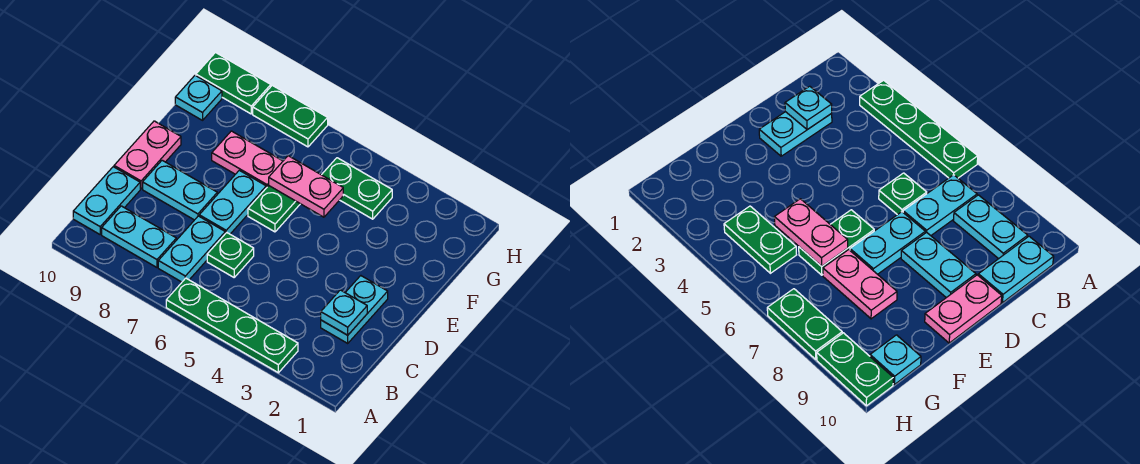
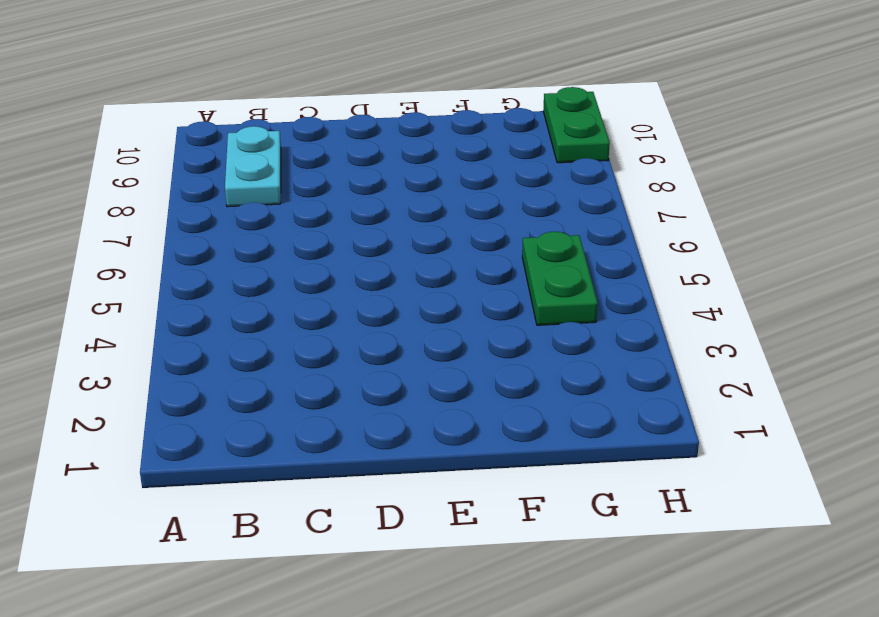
none -> green plate A3:A6 level 1
none -> cyan plate B7:C7 level 1
none -> cyan plate B10:C10 level 1

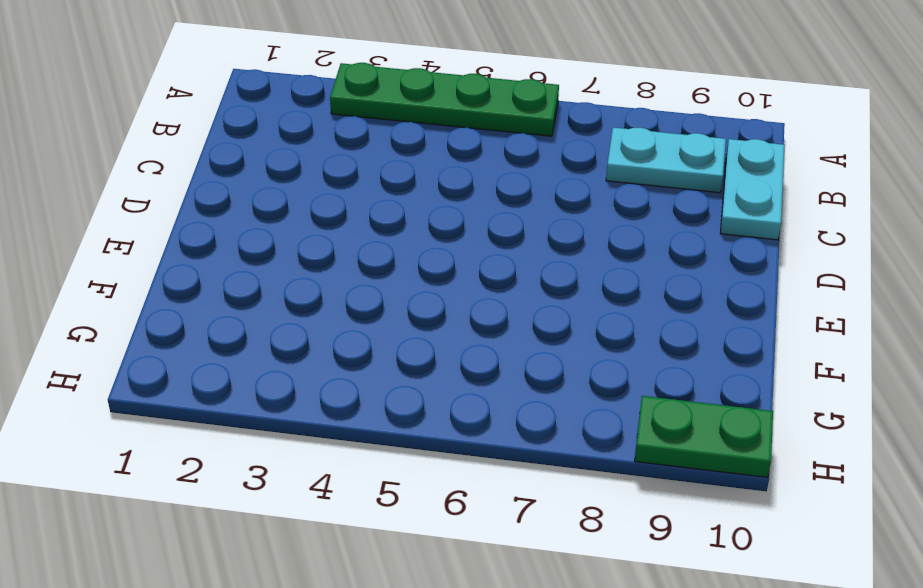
none -> cyan plate B7:C7 level 1
none -> cyan plate C2:D2 level 1
none -> green plate C6 level 1

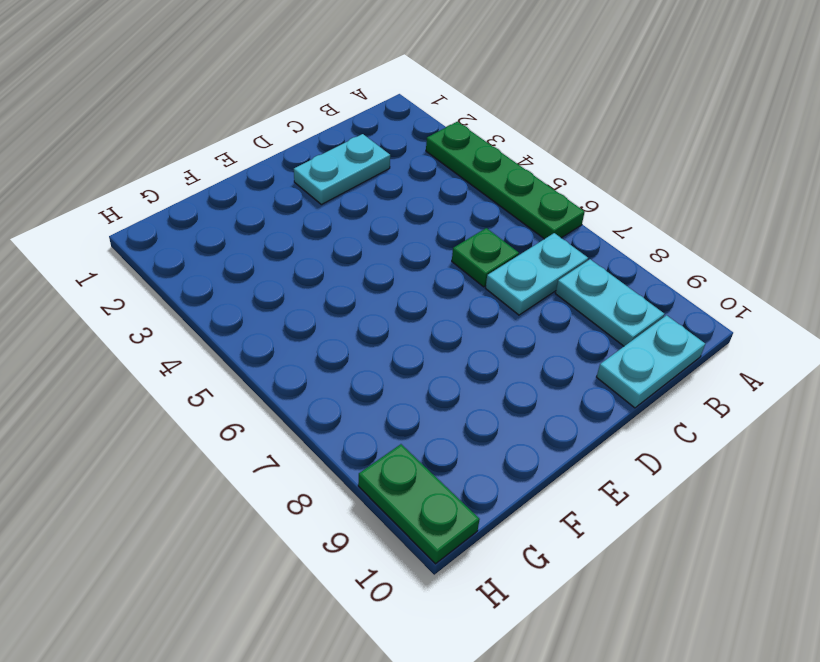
none -> cyan plate D7:E7 level 1
none -> cyan plate D8:D9 level 1
none -> pink plate D10:E10 level 1

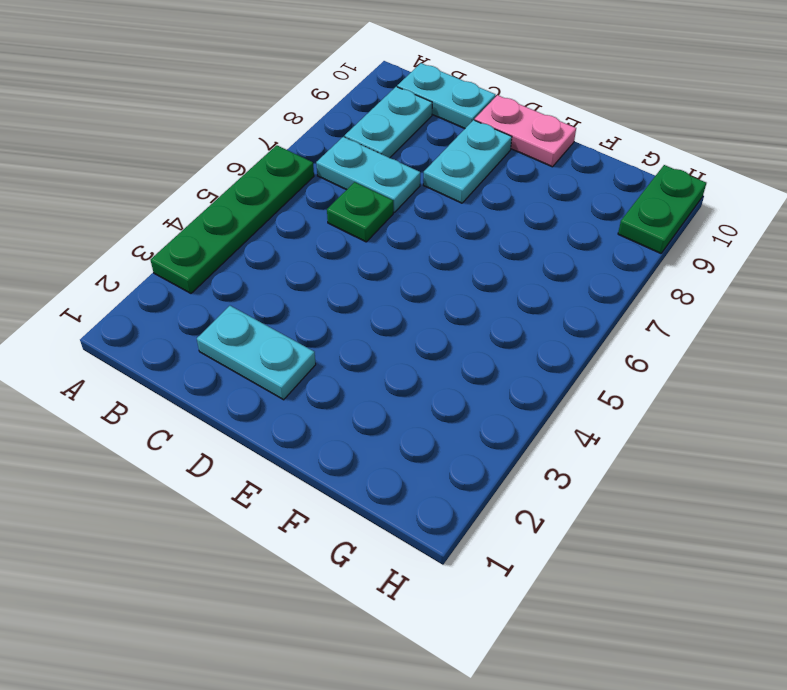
none -> cyan plate D7:E7 level 1
none -> green plate E6:F6 level 1
none -> pink plate F7:F8 level 1

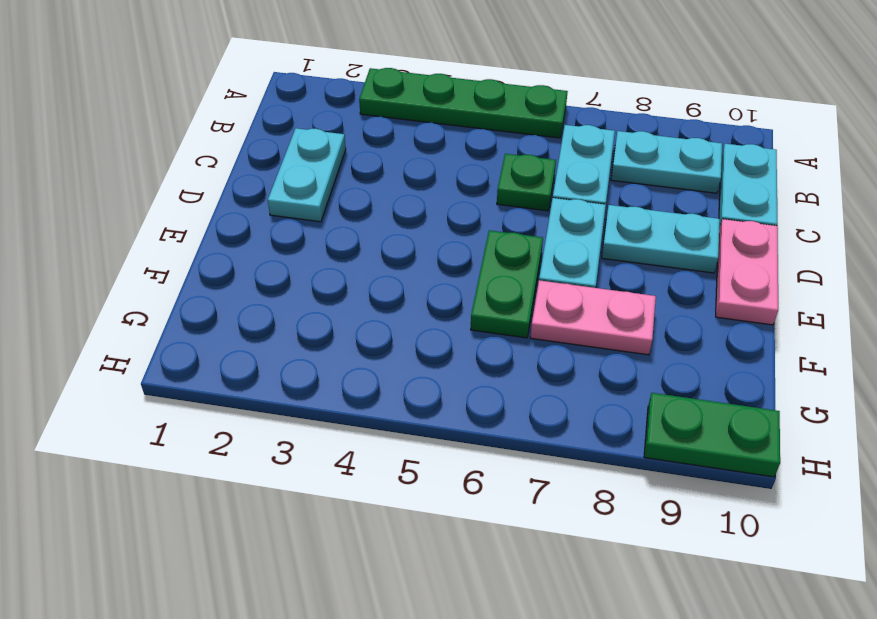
none -> green plate G4:G5 level 1
none -> cyan plate G10 level 1
none -> green plate H7:H8 level 1

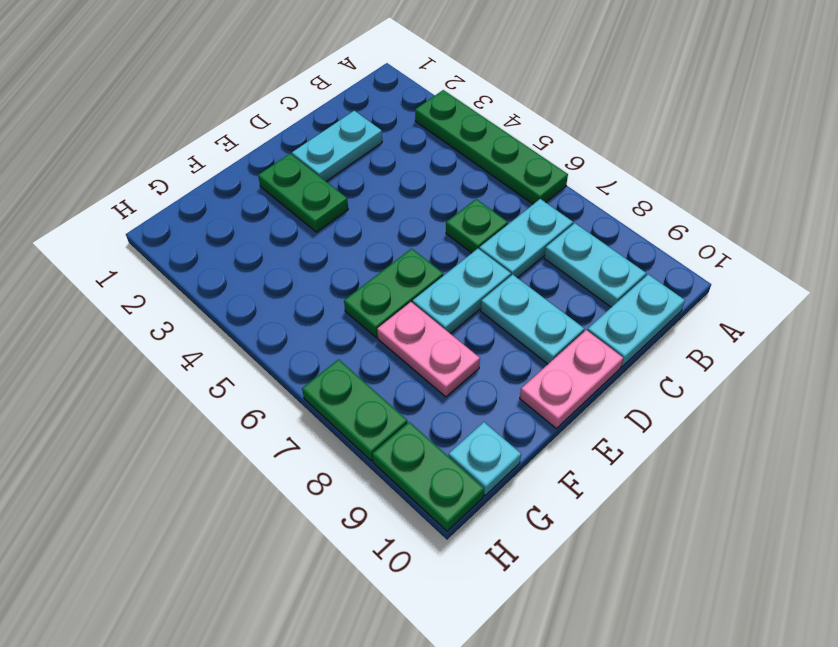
green plate E2:E3 level 1 -> green plate G4:G5 level 1
none -> cyan plate C2 level 2
none -> pink plate F5:F6 level 2

